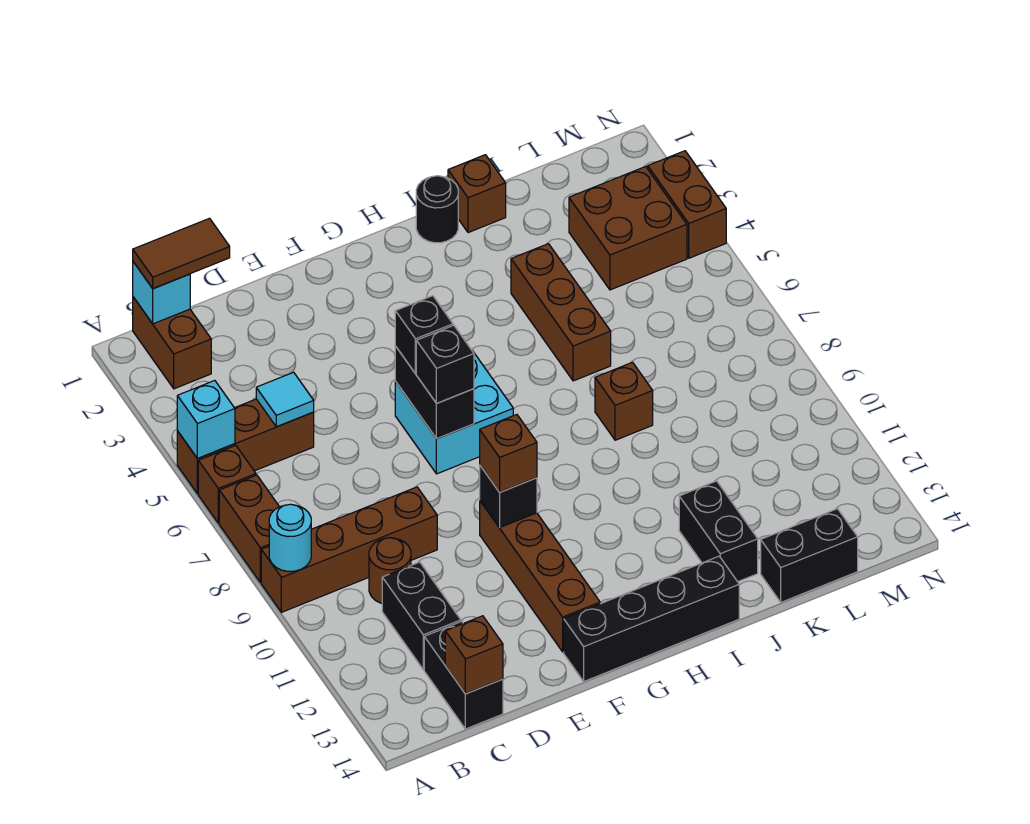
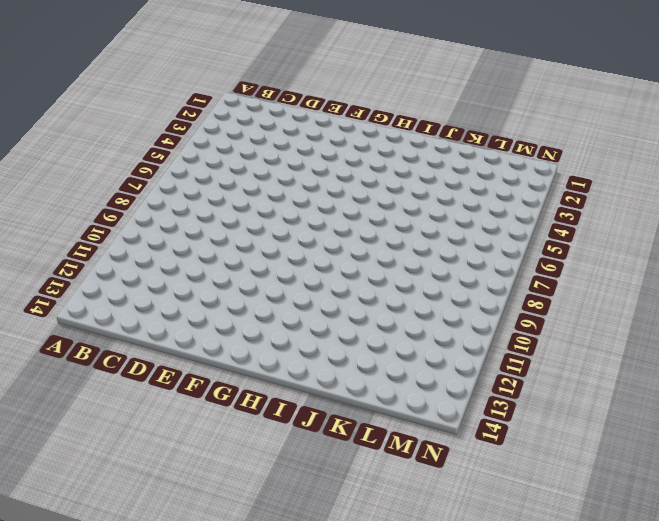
none -> brown brick A5:C5 level 1
none -> brown brick A6 level 1
none -> brown brick A7:A8 level 1
none -> brown brick A9:D9 level 1

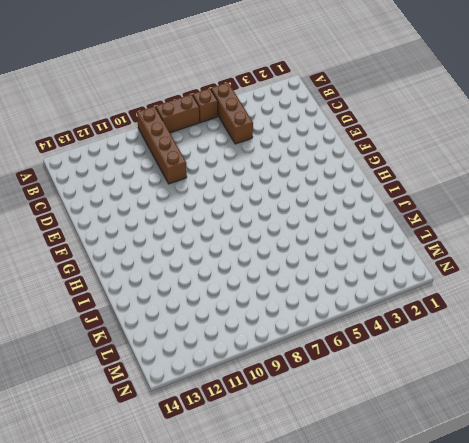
none -> brown brick B1:B2 level 1
none -> brown round brick C10 level 1
none -> black brick C11:C12 level 1
none -> black brick C13:C14 level 1

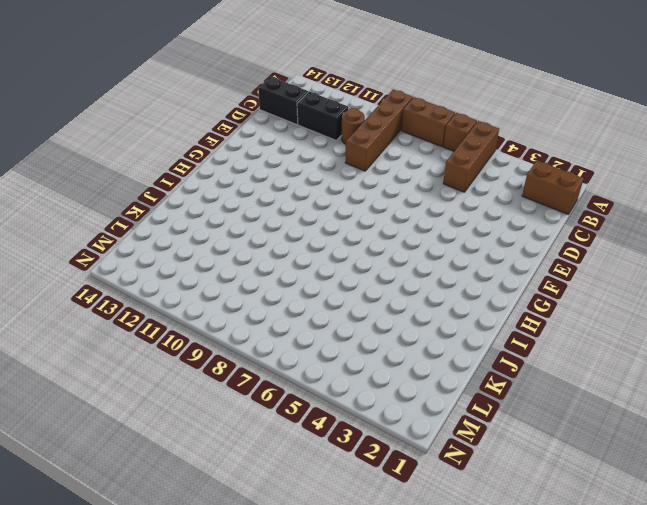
none -> cyan brick F6:G7 level 1
none -> brown brick F10:F13 level 1
none -> black brick F14:I14 level 1
none -> black round brick I1 level 1

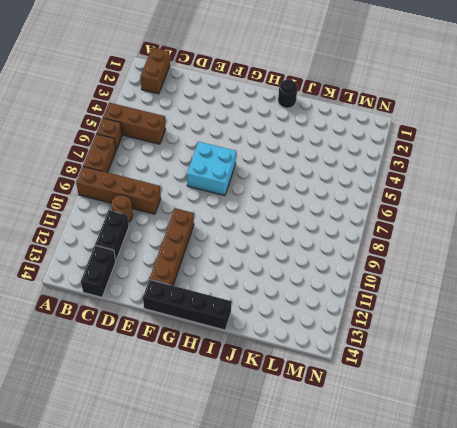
none -> brown brick J1 level 1
none -> brown brick J4:J6 level 1
none -> brown brick J8 level 1
none -> black brick J12:J13 level 1

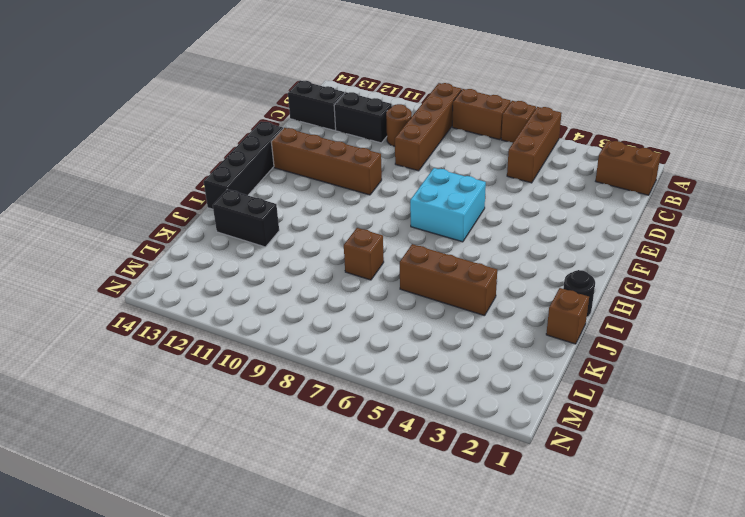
none -> black brick K14:L14 level 1
none -> brown brick L3:M4 level 1
none -> brown brick N3:N4 level 1
none -> cyan brick A5 level 2

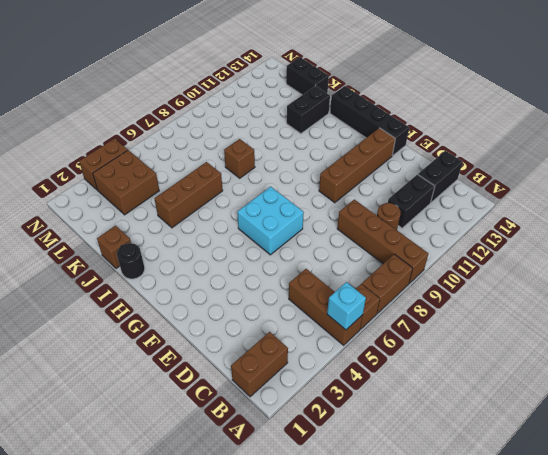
none -> cyan round brick A9 level 2
none -> cyan brick B1 level 2
none -> cyan tile C5 level 2
none -> brown brick C14 level 2

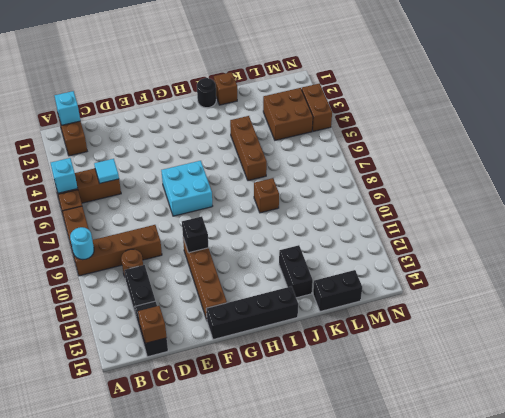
none -> black brick F6:F7 level 2
none -> brown tile B1:C1 level 3
none -> black brick F6 level 3
none -> black brick F7 level 3

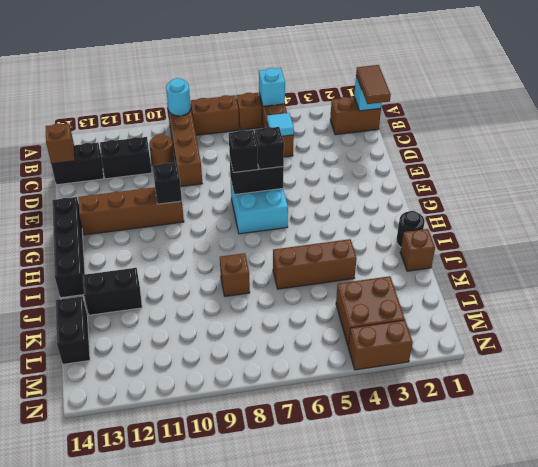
none -> brown brick F10 level 3

